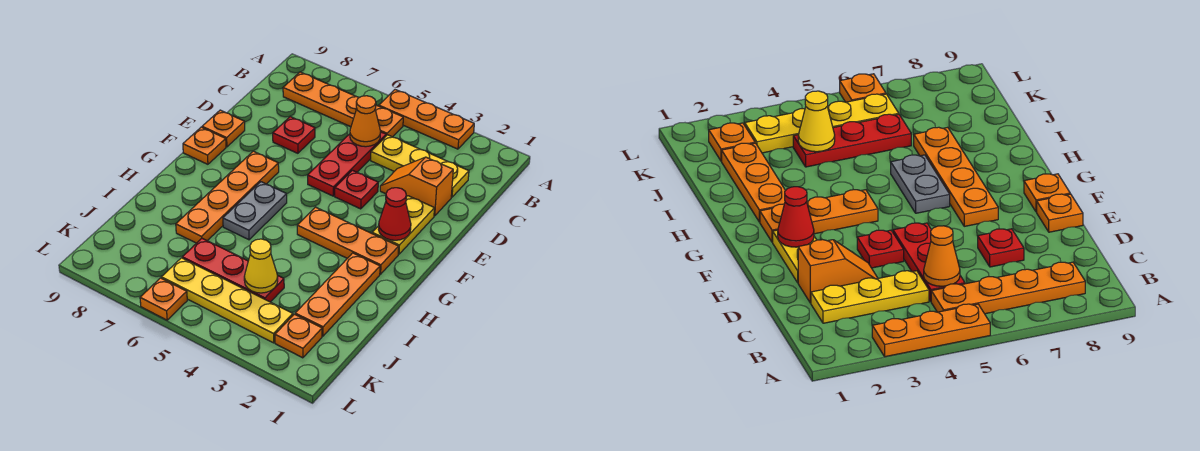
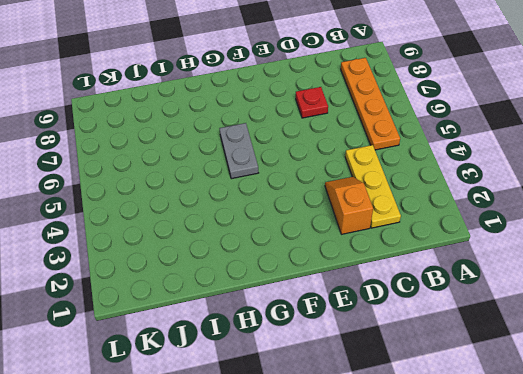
grey plate G5:G6 level 1 -> grey plate G6:H6 level 1
none -> orange plate A3:A5 level 1
none -> red plate C5:E5 level 1
none -> yellow plate E2:F2 level 1

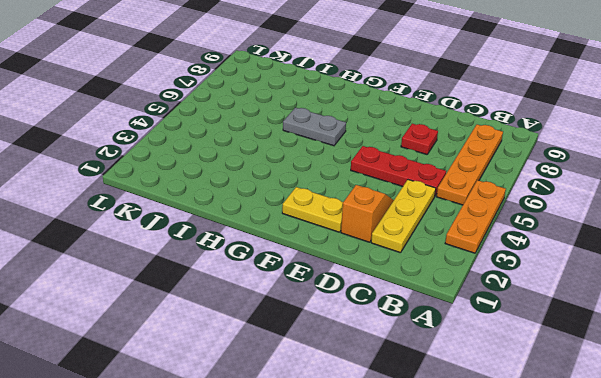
none -> red plate E4 level 1
none -> orange plate E9 level 1
none -> orange plate F7:I7 level 1

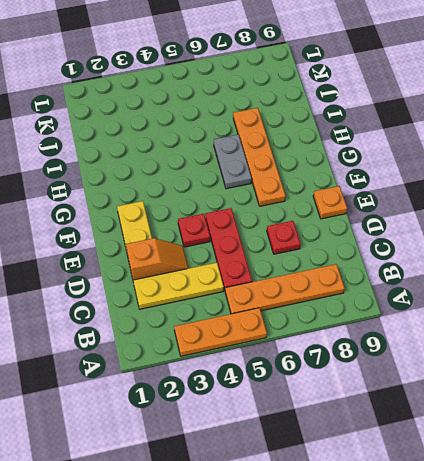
none -> orange plate F9 level 1
none -> orange plate G2:G4 level 1
none -> orange plate H2:J2 level 1

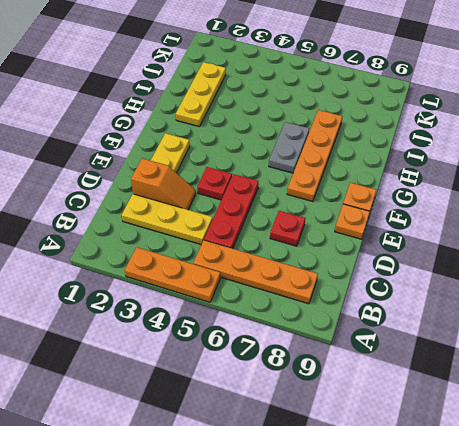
yellow plate H2:J2 level 1 -> orange plate H2:J2 level 1
none -> orange plate G2:G4 level 1
none -> red plate J4:J6 level 1
none -> orange plate K2 level 1

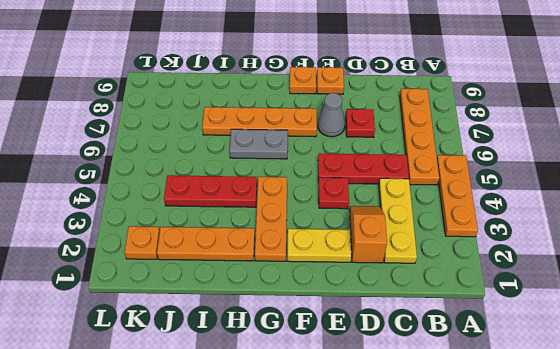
grey cone E7 level 1 -> none
red plate H4:J4 level 1 -> red plate J4:J6 level 1
none -> yellow plate K3:K6 level 1
none -> orange plate L6 level 1
none -> orange cone C5 level 2

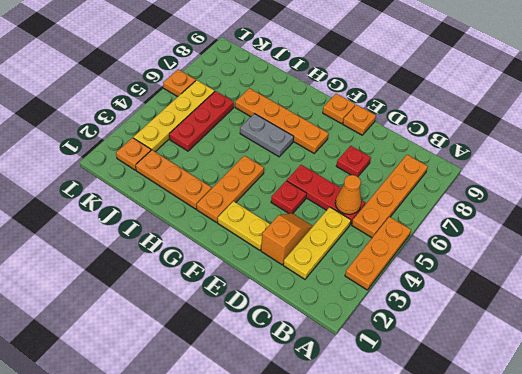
none -> red cone F2 level 2
none -> yellow cone J4 level 2

